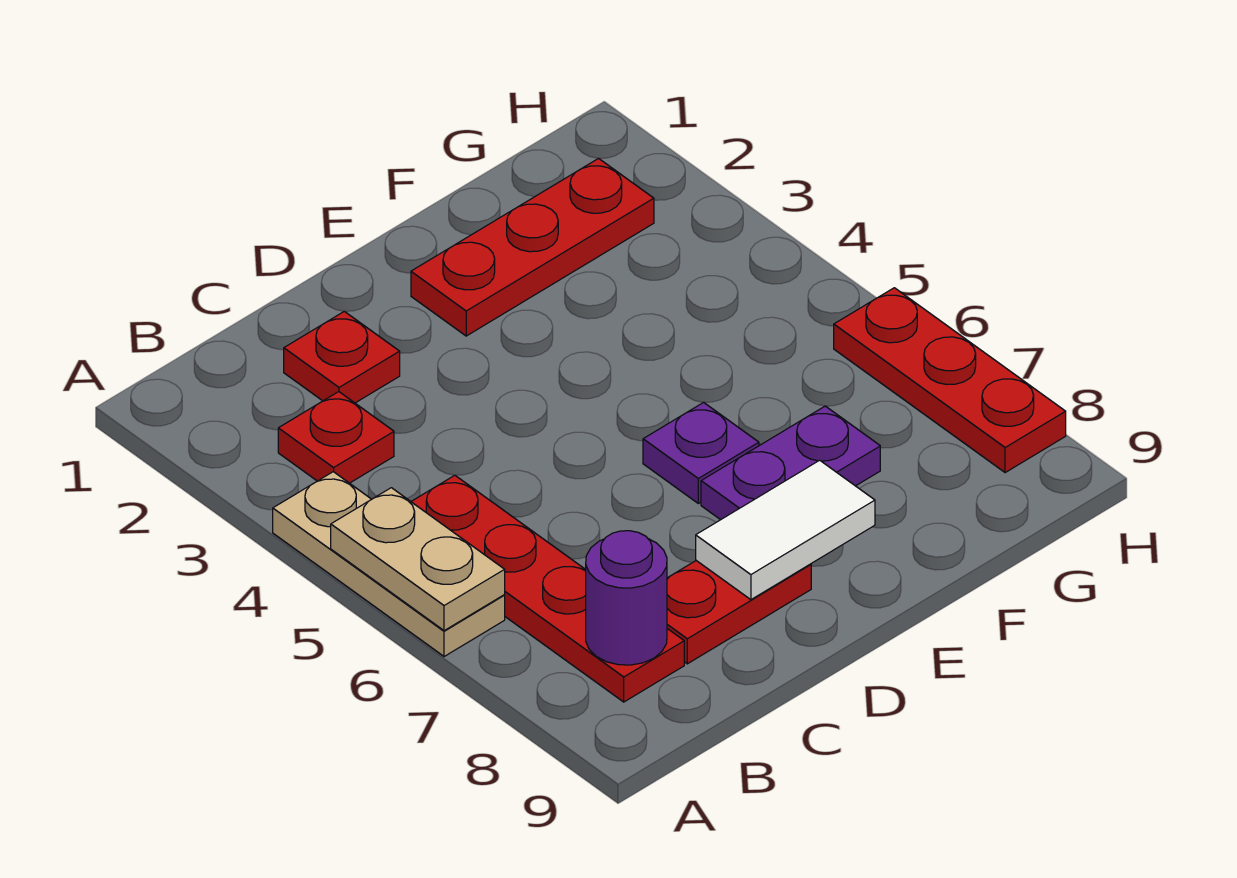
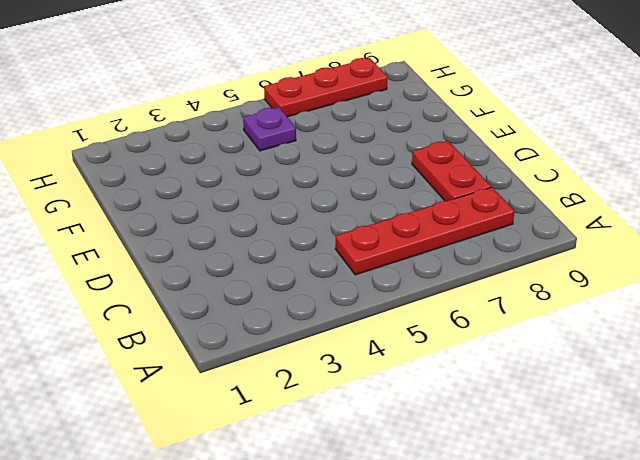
purple plate G5 level 1 -> purple plate E6 level 1
none -> tan plate A4:A6 level 1
none -> red plate B3 level 1
none -> red plate C2 level 1

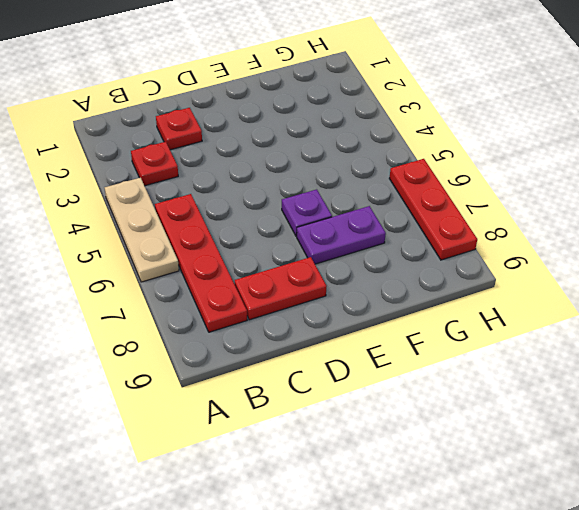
none -> red plate E2:G2 level 1
none -> tan plate A5:A6 level 2
none -> purple round brick B8 level 2

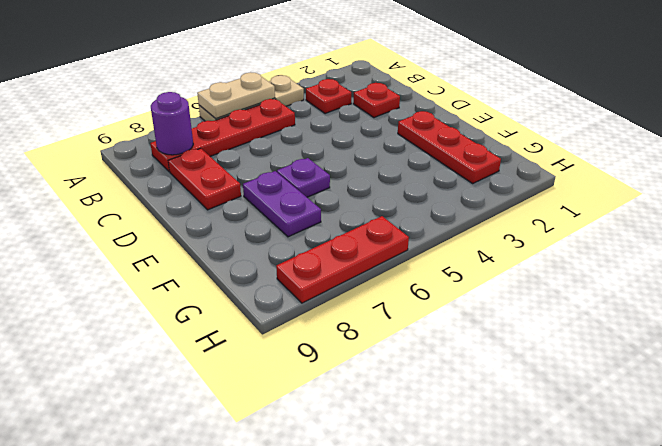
none -> white tile D8:E8 level 2

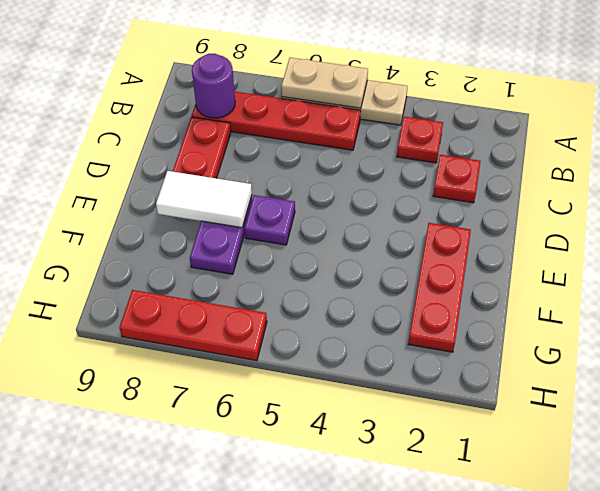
white tile E7:E8 level 2 -> white tile D8:E8 level 2

